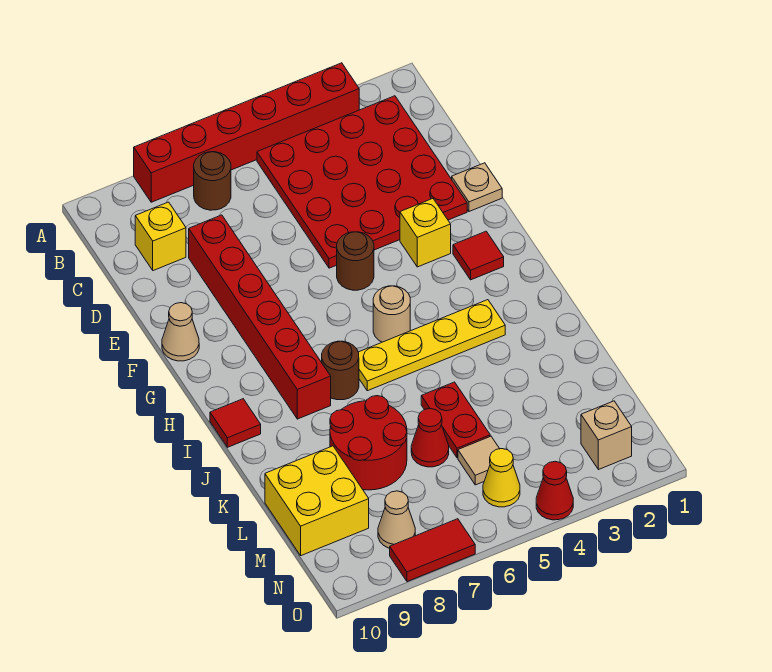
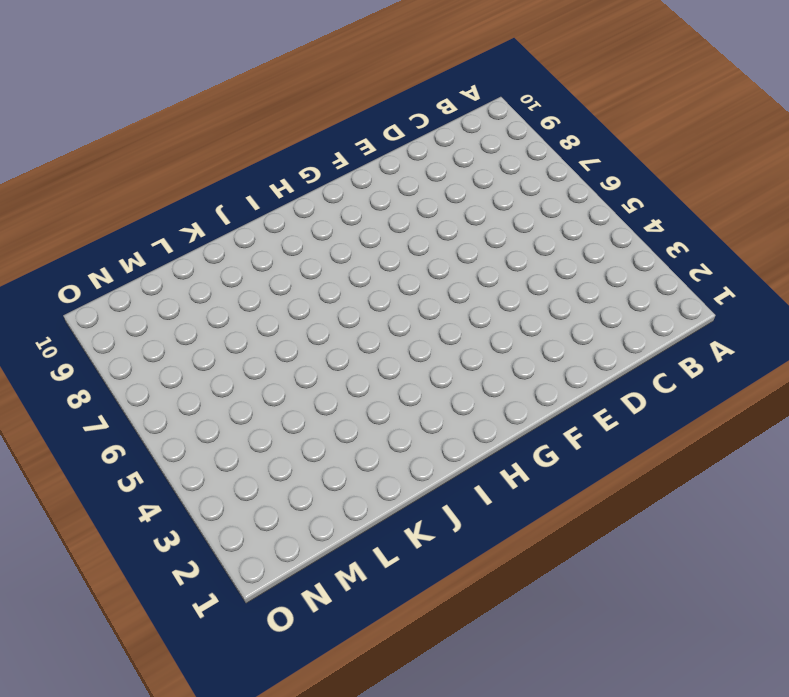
none -> red brick A3:A8 level 1
none -> red plate B2:E5 level 1
none -> brown round brick B7 level 1

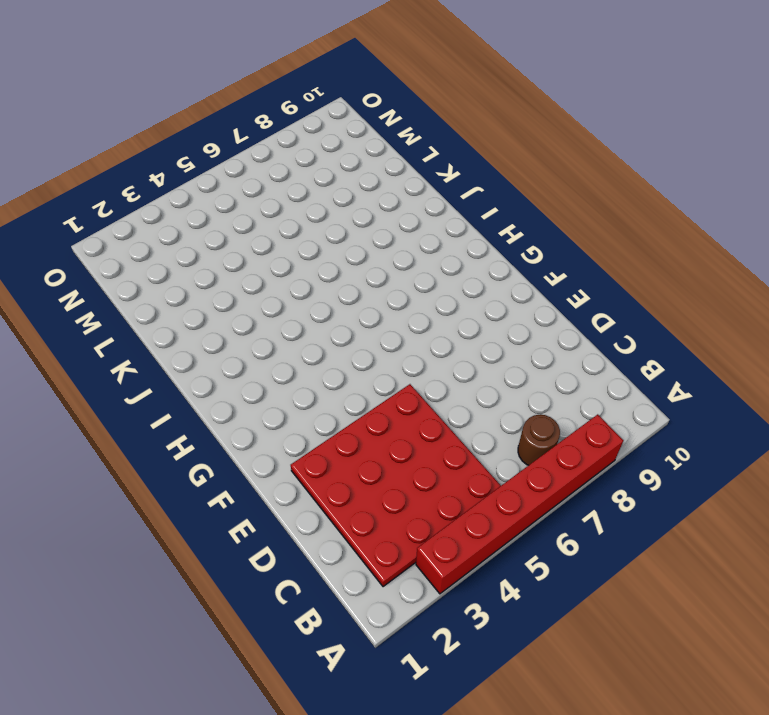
none -> yellow brick C9 level 1
none -> red brick D8:I8 level 1
none -> tan plate E1 level 1

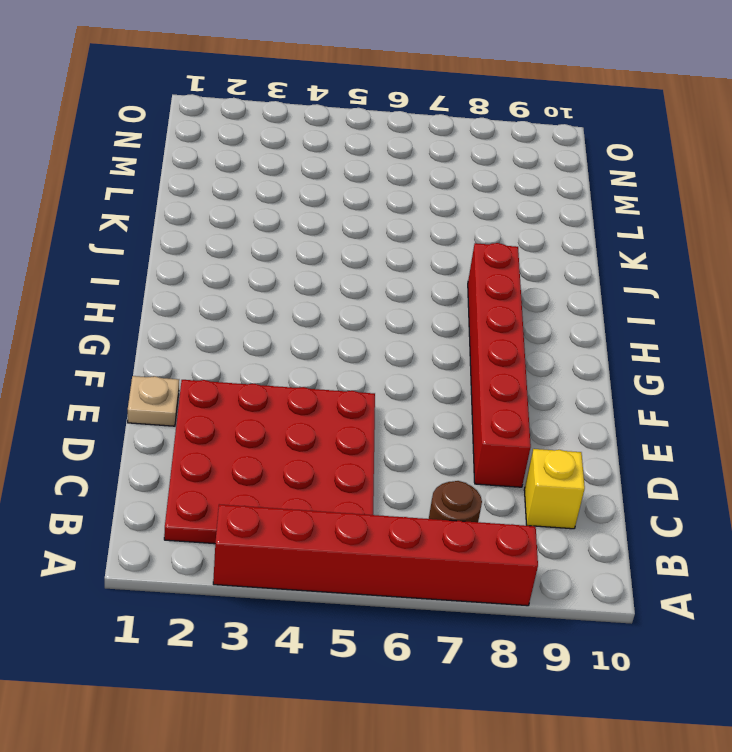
none -> yellow brick F3 level 1
none -> brown round brick F5 level 1
none -> tan cone F10 level 1

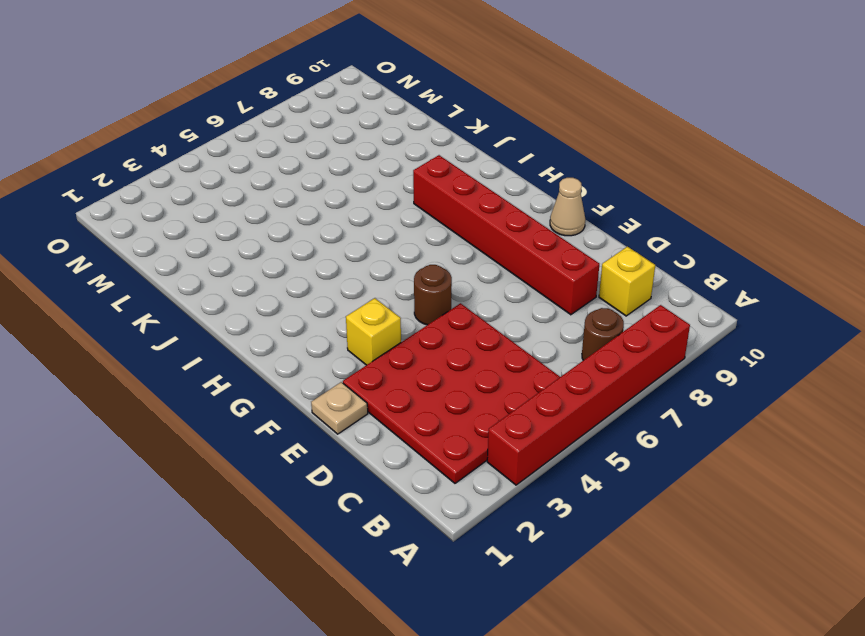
none -> red tile G2 level 1
none -> tan round brick H5 level 1
none -> yellow plate I3:I6 level 1

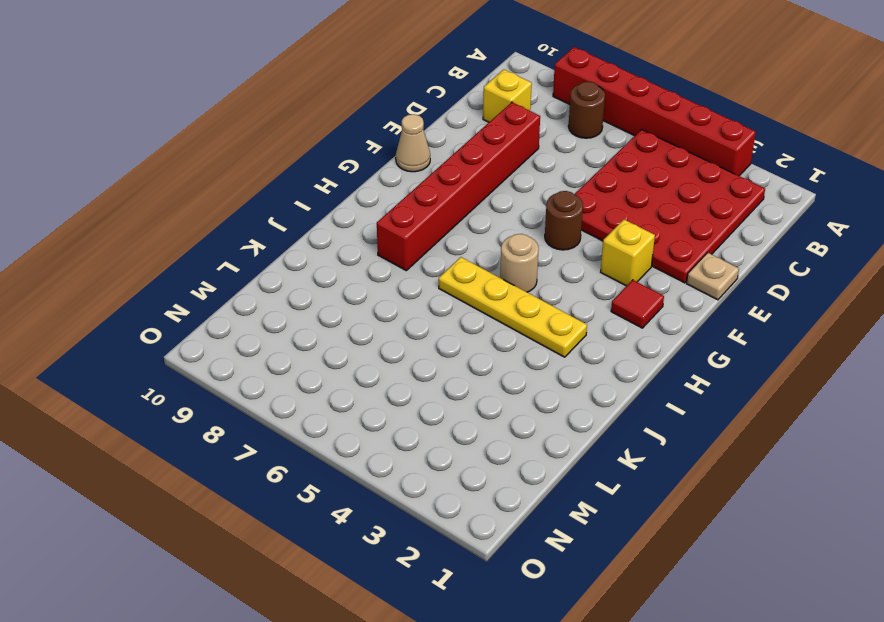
none -> brown round brick I7 level 1
none -> red tile I10 level 1
none -> red plate K5:L5 level 1

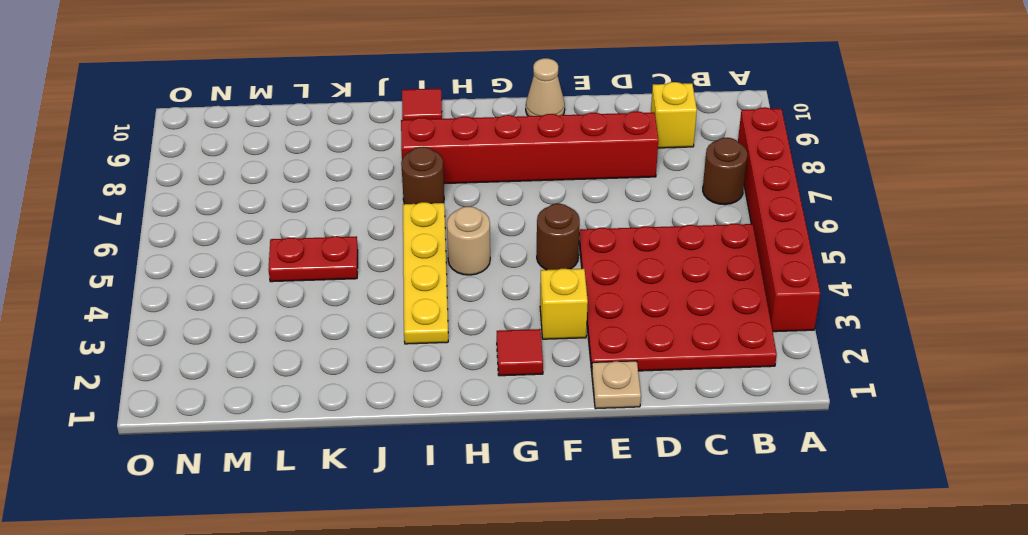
none -> red round brick K7:L8 level 1
none -> red cone L6 level 1
none -> yellow brick L9:M10 level 1

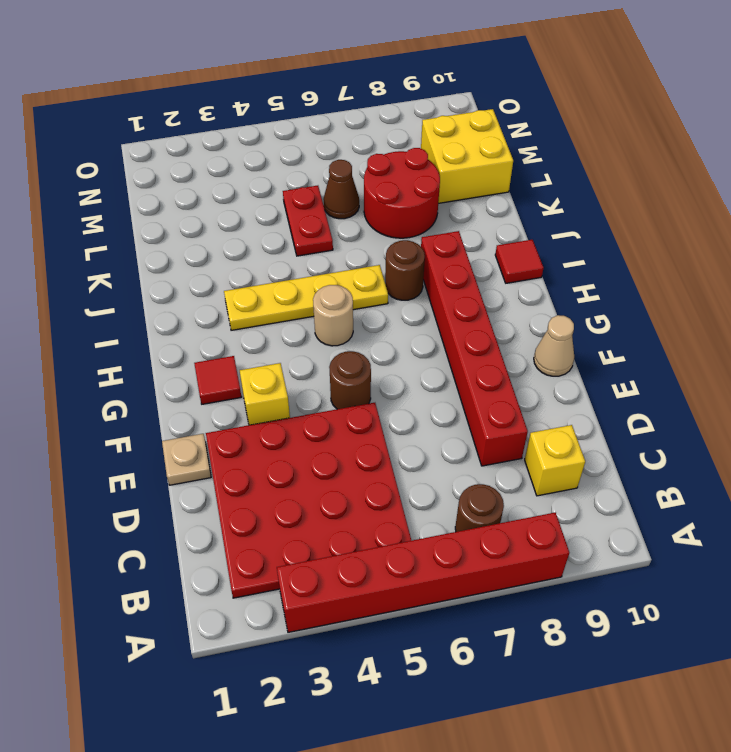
brown cone L6 level 1 -> red cone L6 level 1
none -> tan tile M5 level 1
none -> tan brick N2 level 1
none -> yellow cone N5 level 1

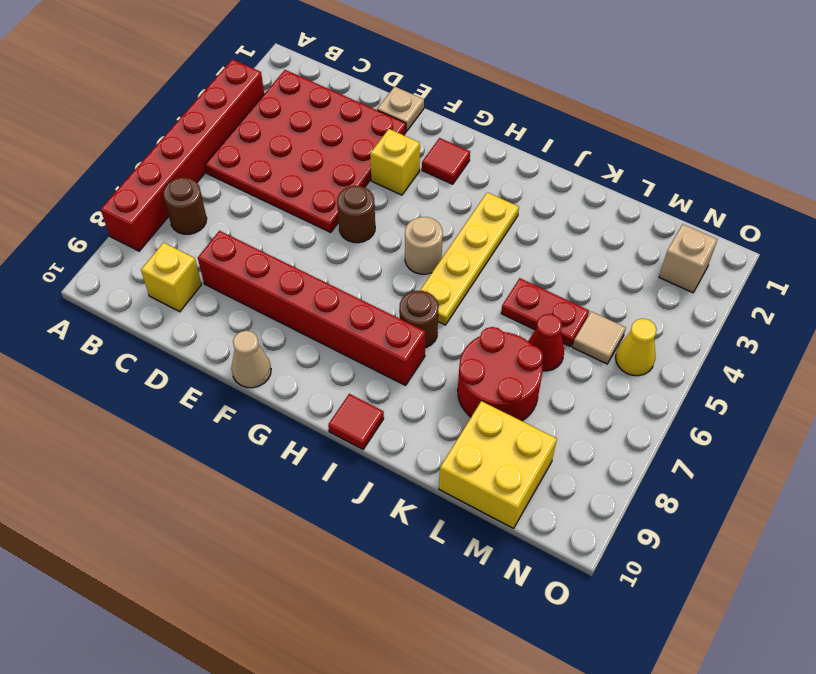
none -> tan cone N8 level 1
none -> red cone O4 level 1
none -> red tile O7:O8 level 1

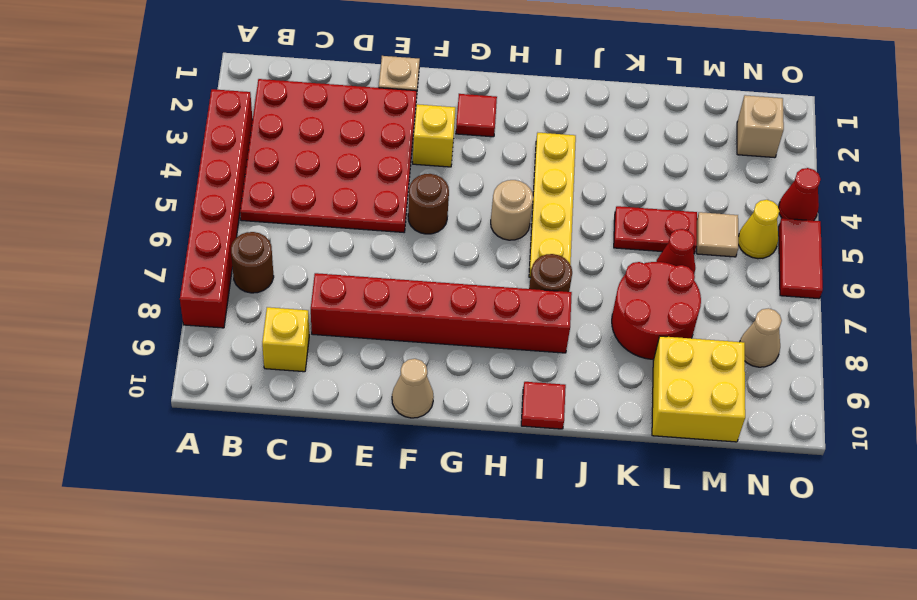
red tile O5:O6 level 1 -> red tile O7:O8 level 1

